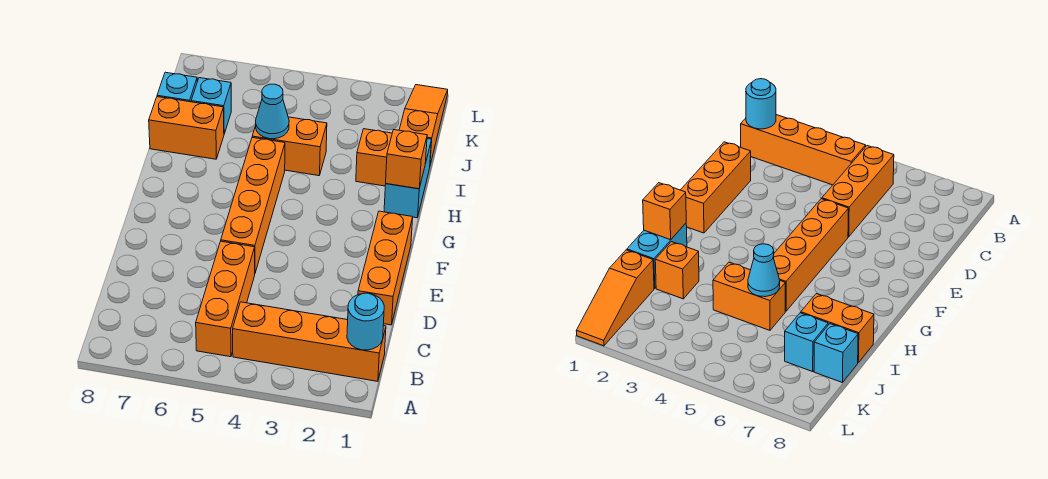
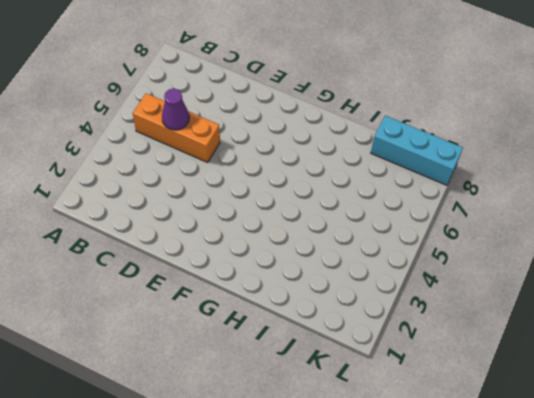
purple cone C5 level 2 -> none
cyan brick J8:L8 level 1 -> cyan brick J8 level 1
none -> orange brick B1:B4 level 1
none -> orange brick D1:F1 level 1
none -> orange brick E5:H5 level 1

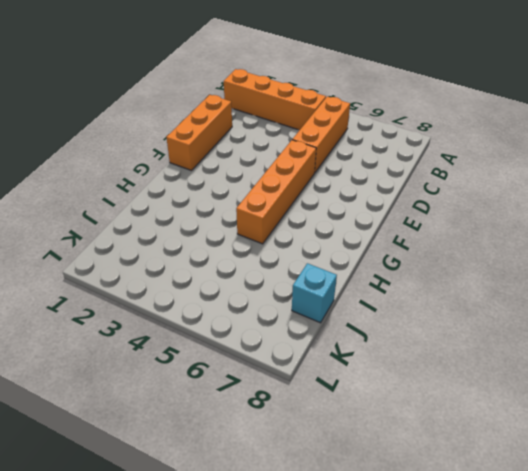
none -> cyan brick H1:I1 level 1
none -> orange brick I2 level 1
none -> orange brick I4:I5 level 1

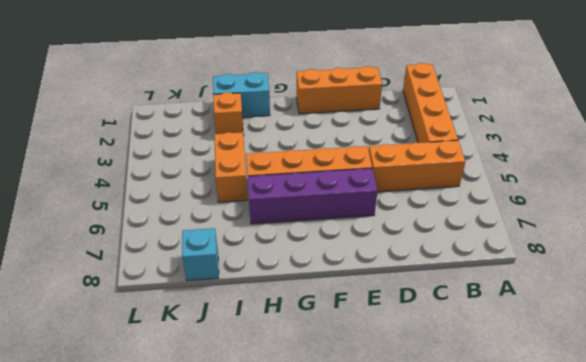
purple brick E6:H6 level 1 -> none
none -> orange brick I7:I8 level 1
none -> orange slope J1:L1 level 1 top J
none -> cyan brick J7 level 1

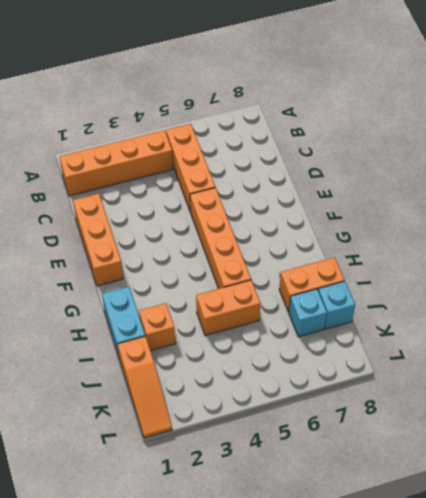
none -> cyan round brick B1 level 2
none -> orange brick H1 level 2
none -> cyan cone I5 level 2

